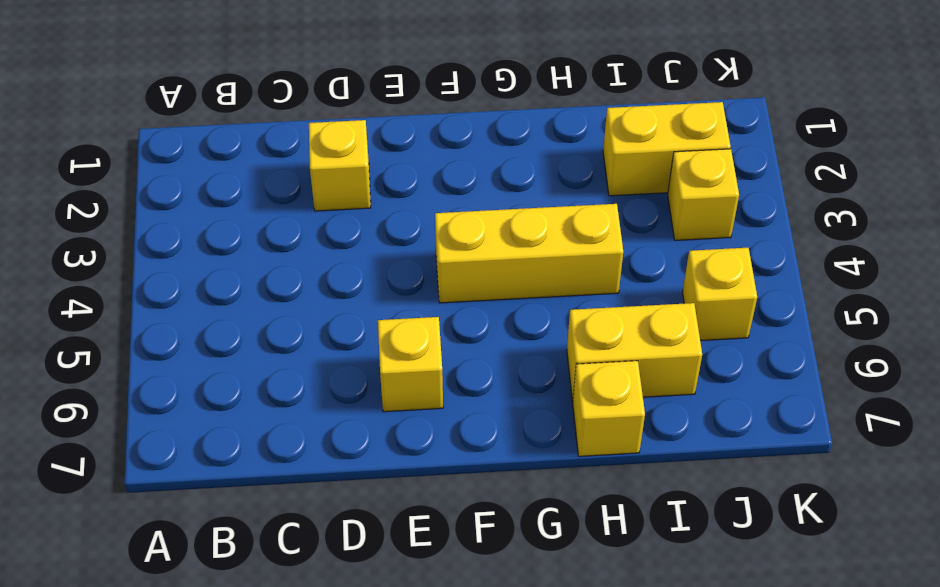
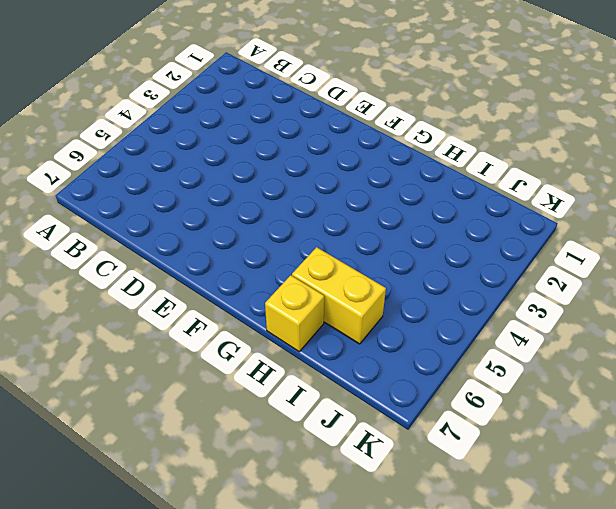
none -> yellow brick D2 level 1
none -> yellow brick E6 level 1

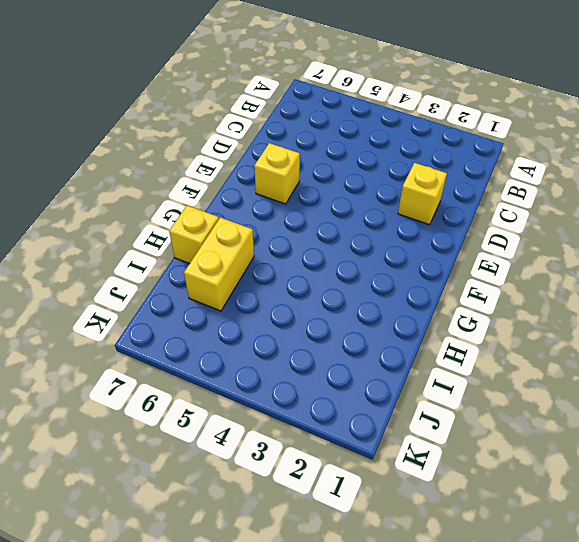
none -> yellow brick F4:H4 level 1
none -> yellow brick I2:J2 level 1

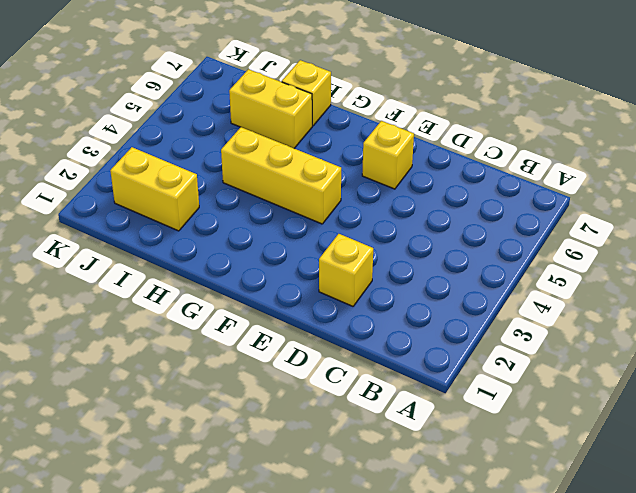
none -> yellow brick J3 level 1
none -> yellow brick J5 level 1

